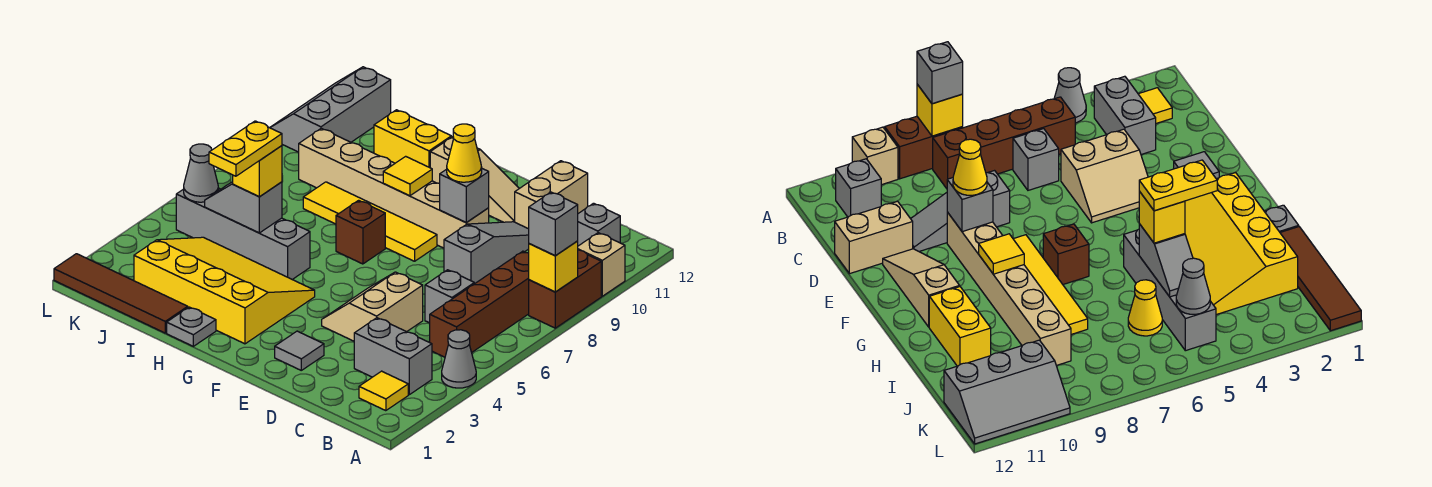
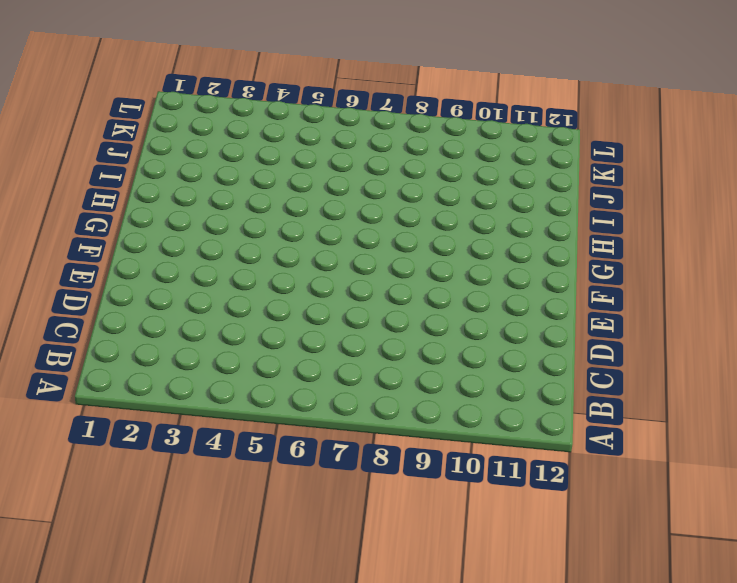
none -> grey cone A4 level 1
none -> brown brick A8:A9 level 1
none -> tan brick A10 level 1
none -> yellow tile B2 level 1

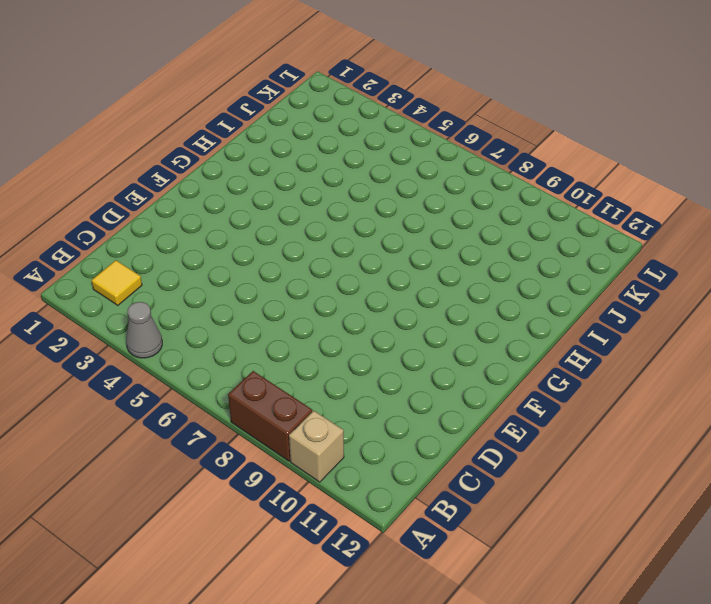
none -> grey brick B3:C3 level 1
none -> brown brick B5:B8 level 1
none -> grey brick B11 level 1
none -> grey brick C6 level 1

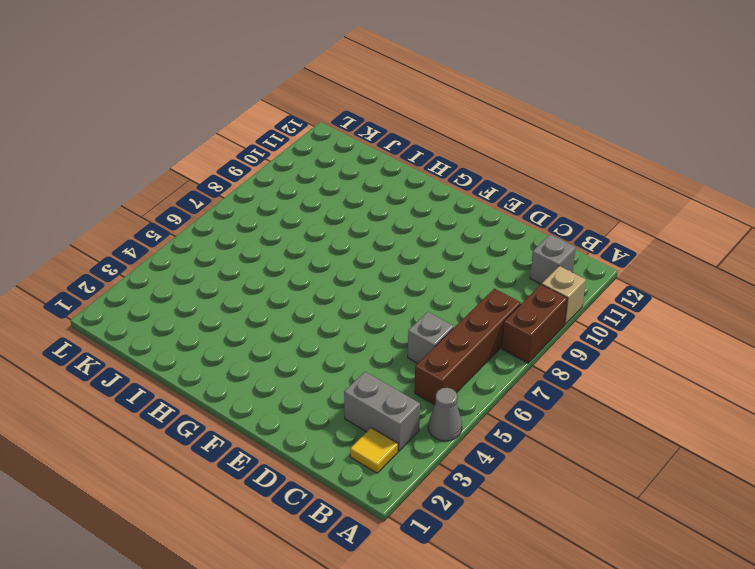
none -> tan slope D4:E5 level 1 top D
none -> grey slope D8:D10 level 1 top 8
none -> tan brick D11:D12 level 1
none -> grey tile E2 level 1

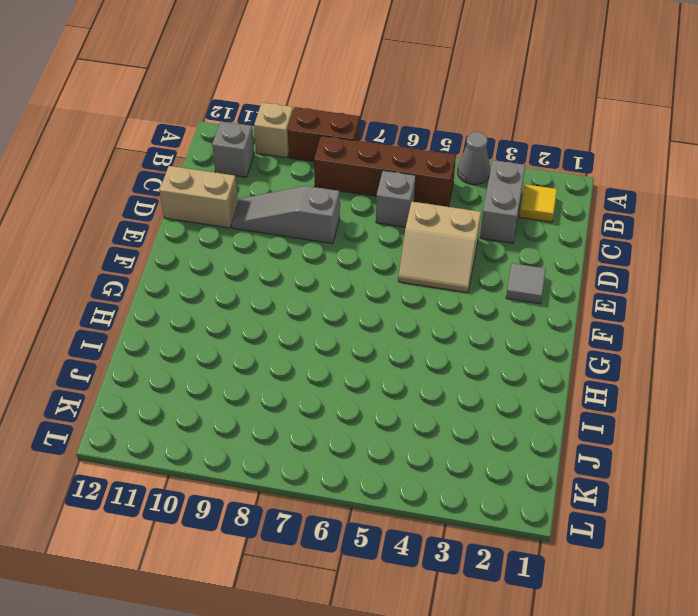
none -> tan brick E9:J9 level 1
none -> tan slope E11:G11 level 1 top G
none -> yellow tile F8:I8 level 1
none -> yellow slope G2:J4 level 1 top 2

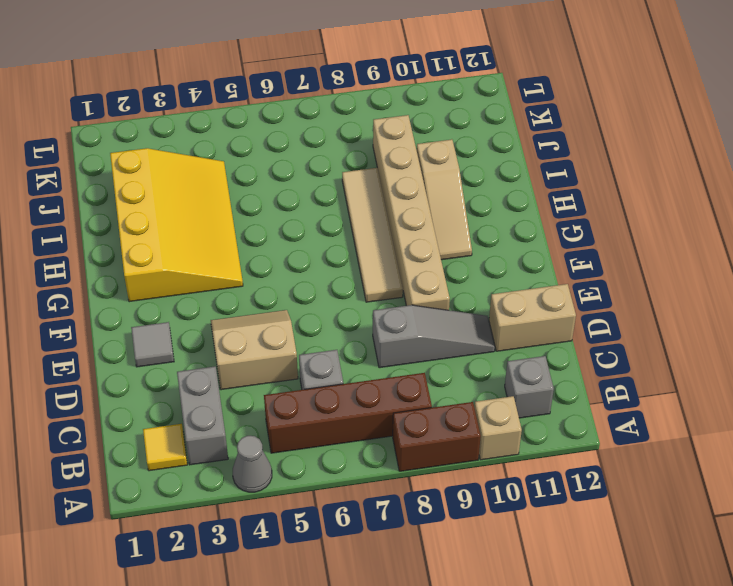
tan tile F8:I8 level 1 -> yellow tile F8:I8 level 1
tan slope G10:I10 level 1 top I -> tan slope E11:G11 level 1 top G
none -> brown brick G7 level 1
none -> grey plate H1 level 1
none -> grey brick H5:K5 level 1
none -> yellow brick H11:I11 level 1

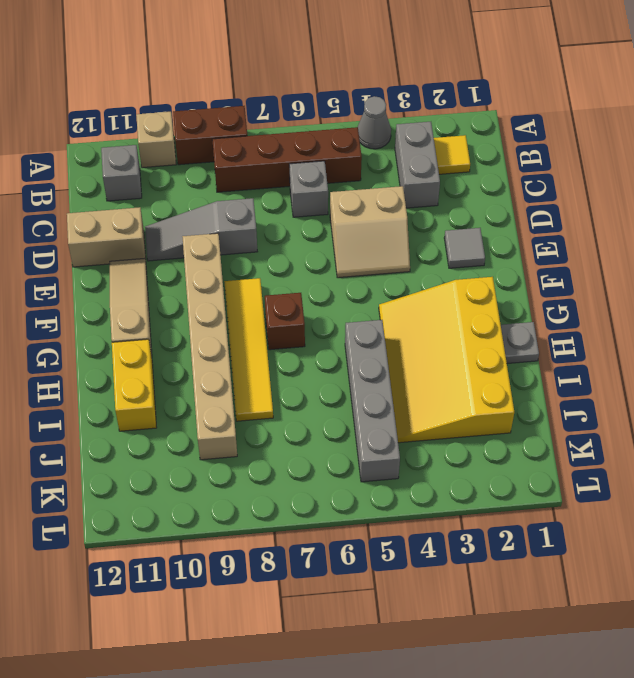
none -> brown tile I1:L1 level 1
none -> yellow cone J6 level 1
none -> grey slope K10:L12 level 1 top K
none -> yellow brick A8 level 2

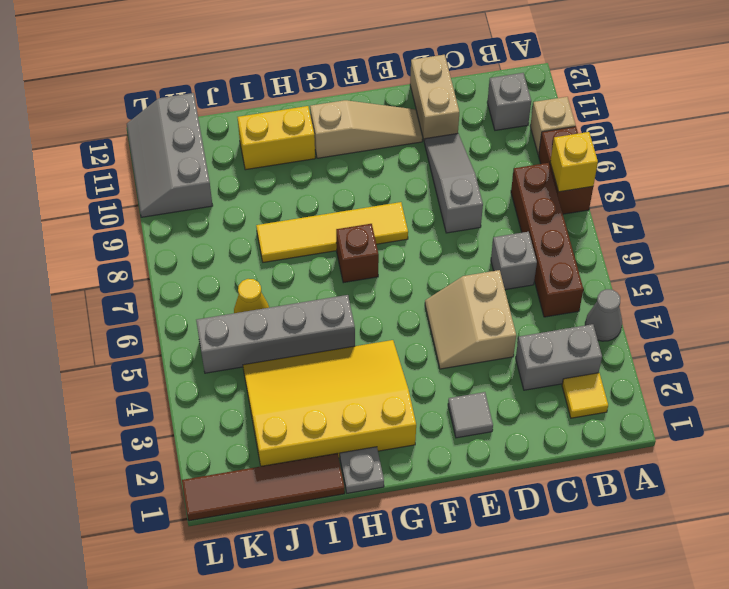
none -> tan brick E9:J9 level 1
none -> grey brick E9 level 2
none -> yellow tile G9 level 2
none -> grey slope I5:J5 level 2 top I

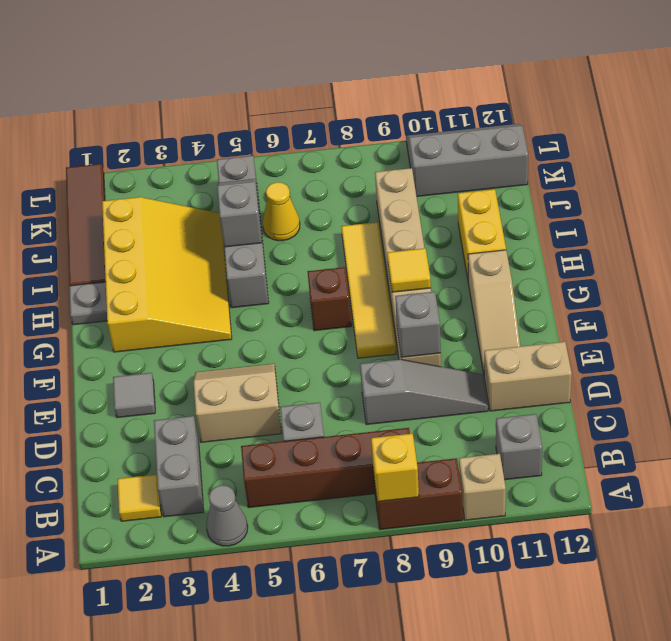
none -> grey cone K5 level 2
none -> grey brick A8 level 3
none -> yellow cone E9 level 3
none -> yellow brick I5 level 3

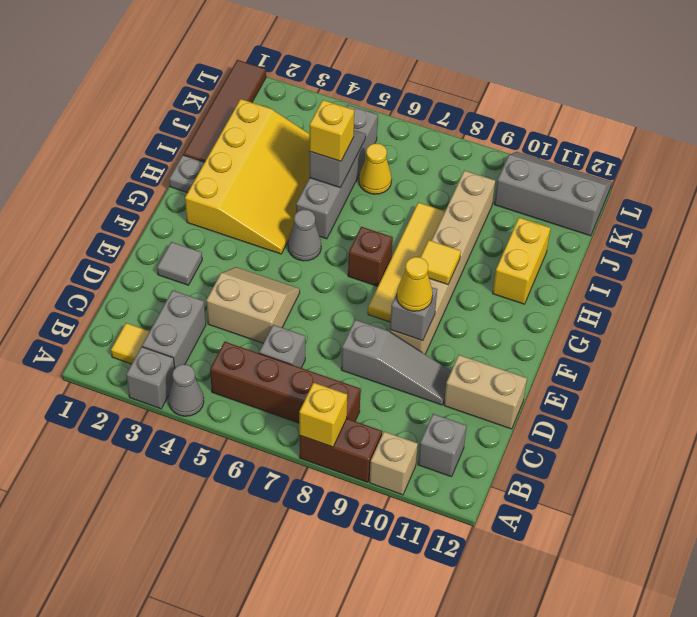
grey brick A3 level 1 -> grey brick A8 level 3
grey cone G5 level 1 -> grey cone K5 level 2
none -> tan slope E11:G11 level 1 top G
none -> yellow plate I4:I5 level 4

